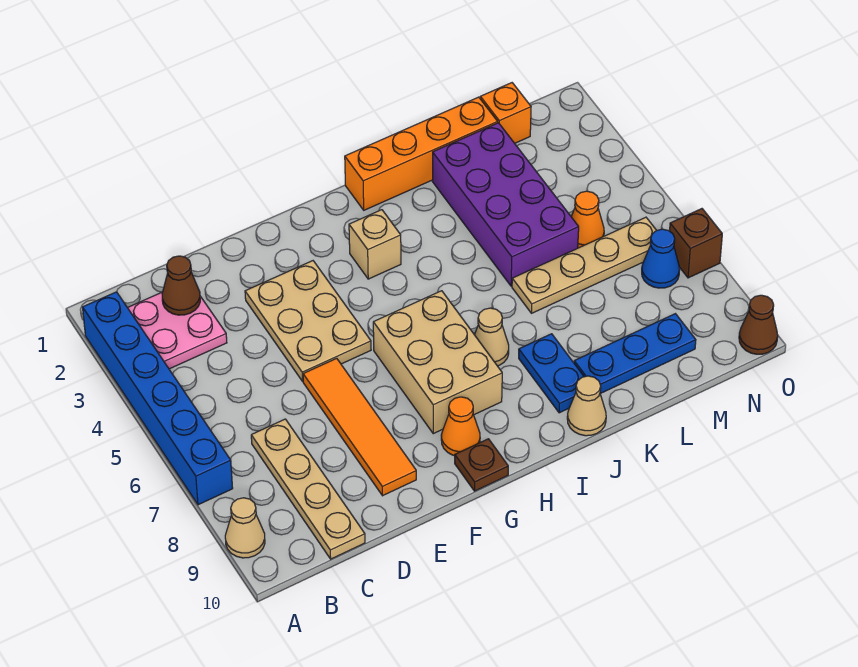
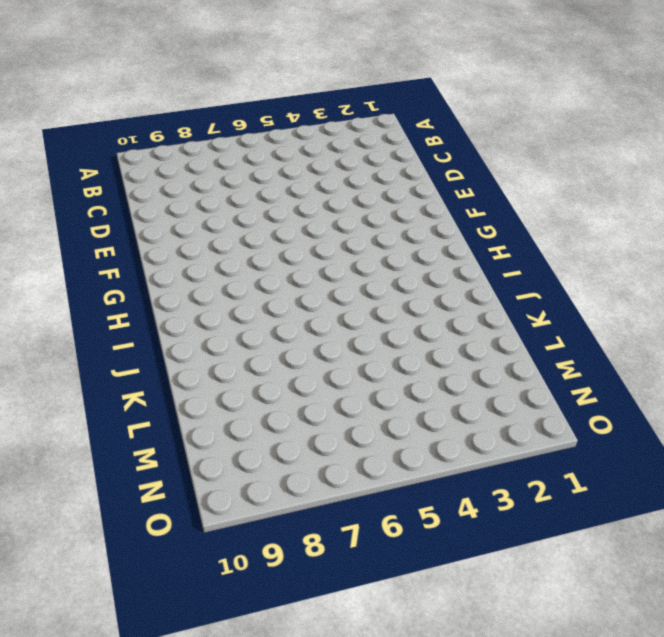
none -> blue brick A2:A7 level 1
none -> tan cone A9 level 1
none -> pink plate B2:C3 level 1

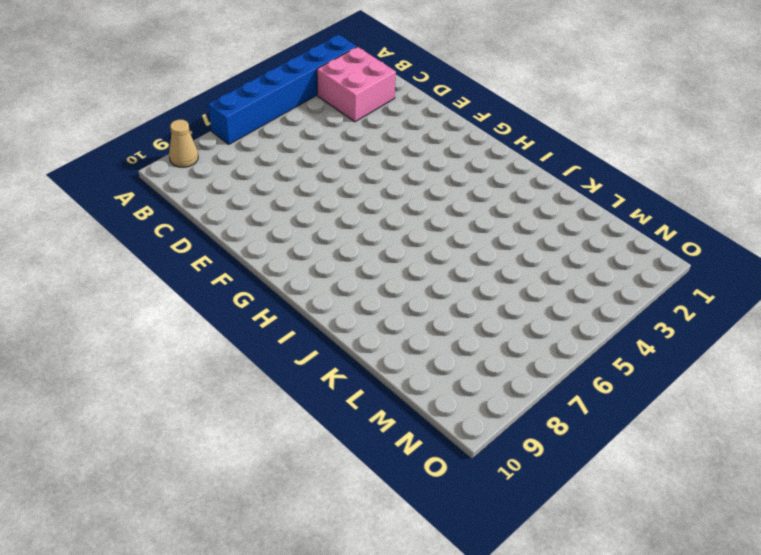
pink brick B2:C3 level 1 -> pink plate B2:C3 level 1
none -> tan plate C7:C10 level 1
none -> tan plate E3:F5 level 1
none -> orange tile E6:E9 level 1

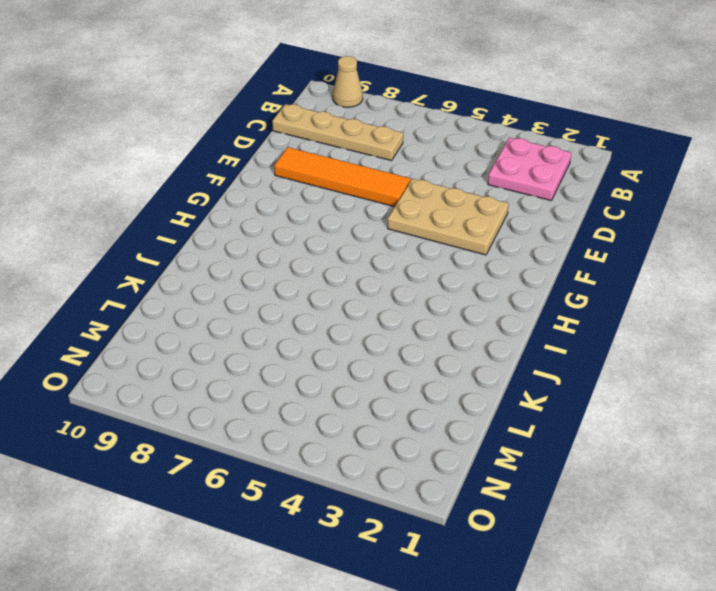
none -> blue brick A2:A7 level 1
none -> tan brick G6:H8 level 1
none -> orange cone G9 level 1

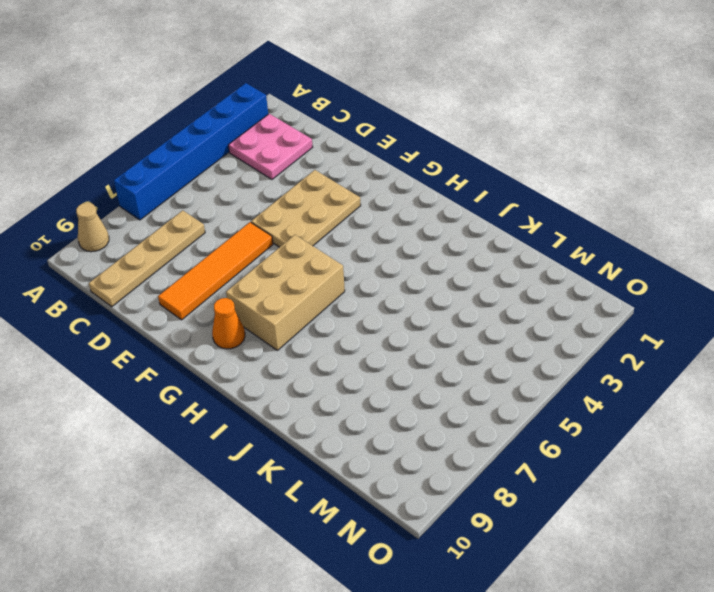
none -> brown plate G10 level 1
none -> tan brick H3 level 1
none -> orange brick I1:L1 level 1

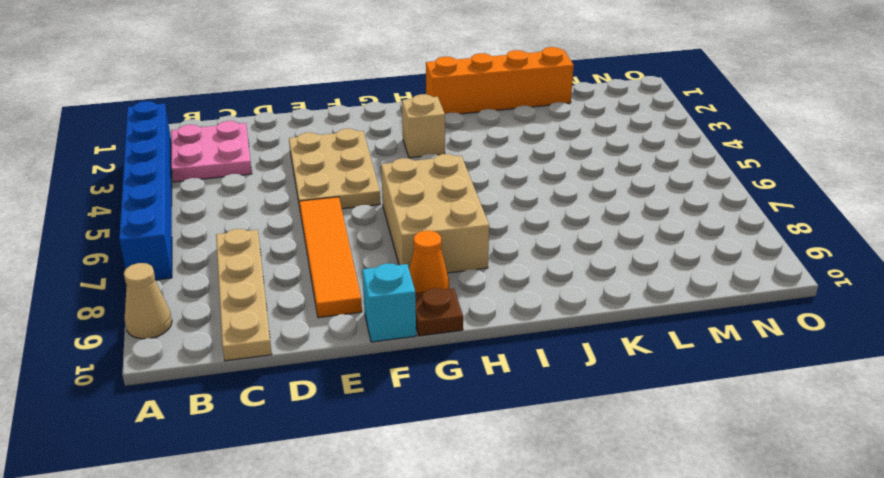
cyan brick F10 level 1 -> none
none -> tan cone I7 level 1
none -> blue plate J8:J9 level 1
none -> tan cone J10 level 1

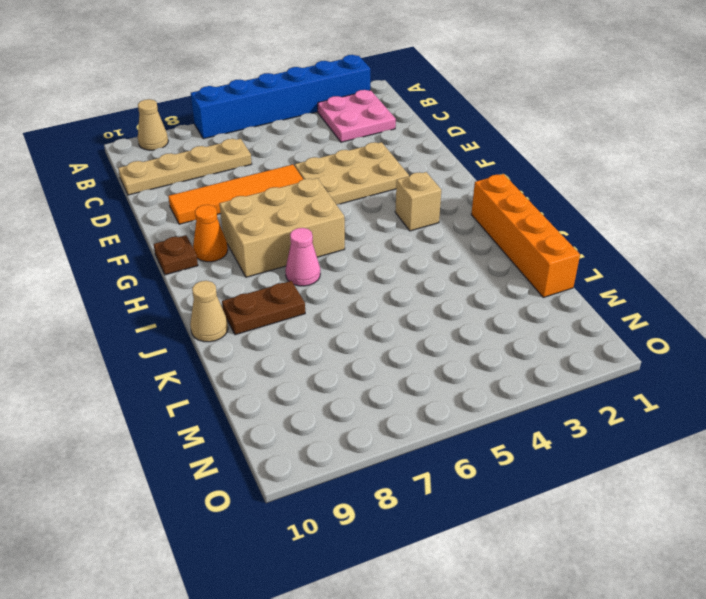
pink cone I7 level 1 -> tan cone I7 level 1
brown plate J8:J9 level 1 -> blue plate J8:J9 level 1
none -> purple brick K2:L5 level 1
none -> tan plate K6:N6 level 1
none -> blue plate K9:M9 level 1

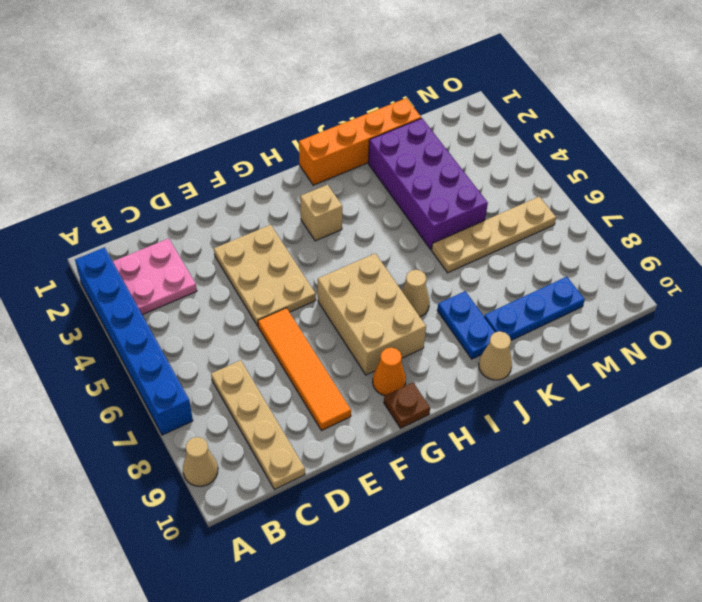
none -> orange brick M1 level 1
none -> orange cone M5 level 1
none -> blue cone N7 level 1

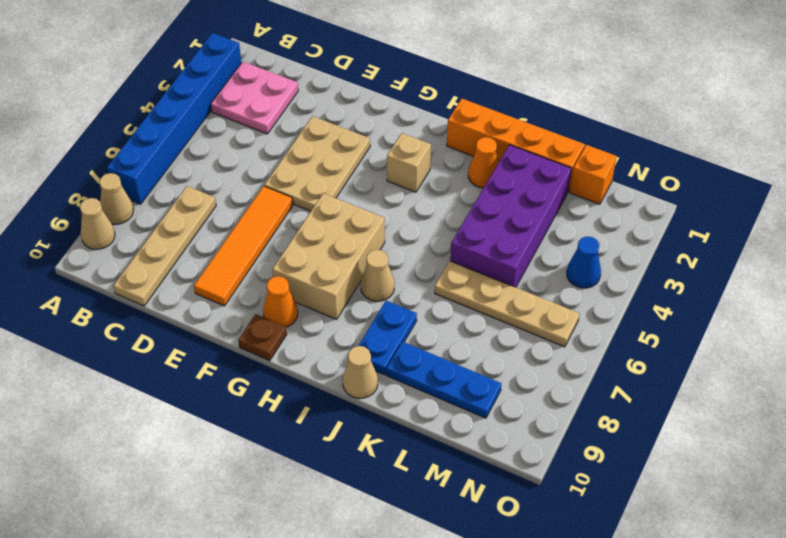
tan cone A8 level 1 -> none
orange cone J2 level 1 -> orange cone M5 level 1
blue cone N4 level 1 -> blue cone N7 level 1
none -> brown brick O7 level 1
none -> brown cone O10 level 1
none -> brown cone C2 level 2

